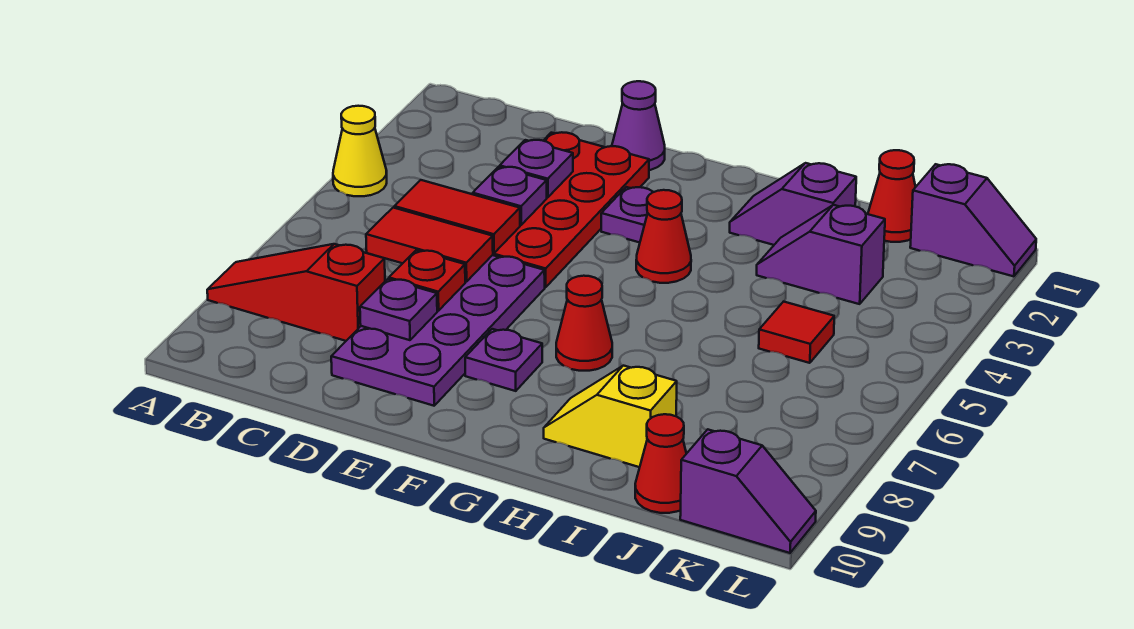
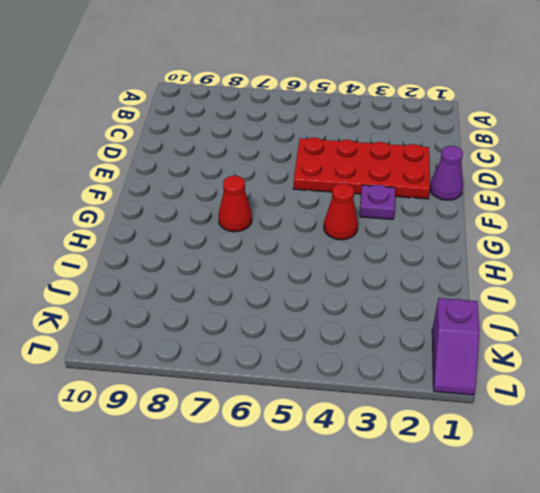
none -> yellow cone A4 level 1
none -> red slope A8:C8 level 1 top C
none -> purple plate D6:E9 level 1

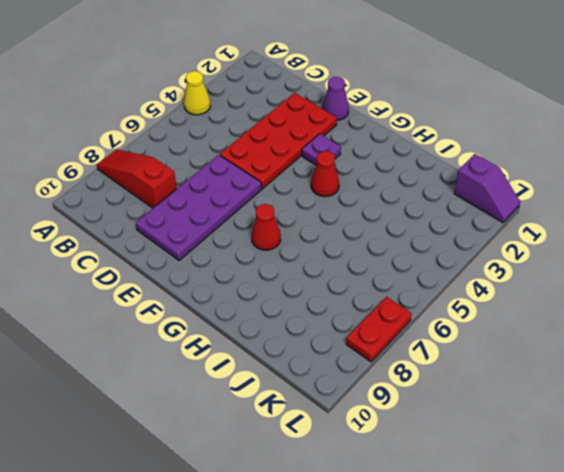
red plate L7:L8 level 1 -> none
none -> purple plate F8 level 1
none -> purple slope H2:I2 level 1 top I
none -> yellow slope H9:I9 level 1 top I

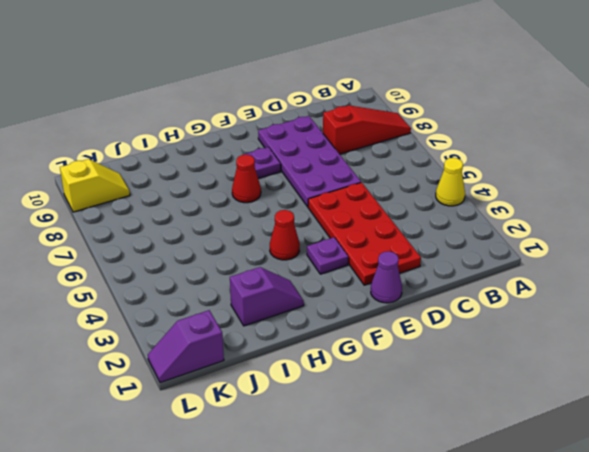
yellow slope K9:L9 level 1 top L -> yellow slope H9:I9 level 1 top I
none -> purple slope I3:J3 level 1 top J
none -> red cone J1 level 1
none -> red tile J5 level 1

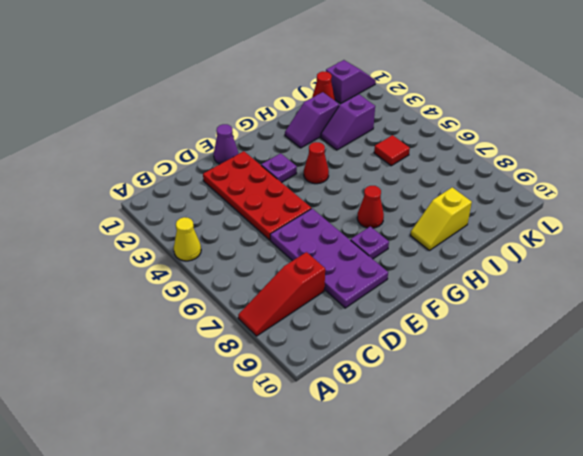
none -> red cone J10 level 1
none -> purple slope K10:L10 level 1 top K
none -> red tile C5:D5 level 2

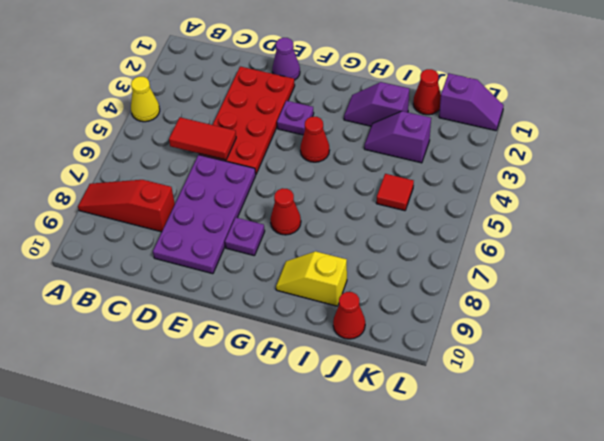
none -> purple slope K10:L10 level 1 top K
none -> red tile C6:D6 level 2
none -> purple plate D3 level 2

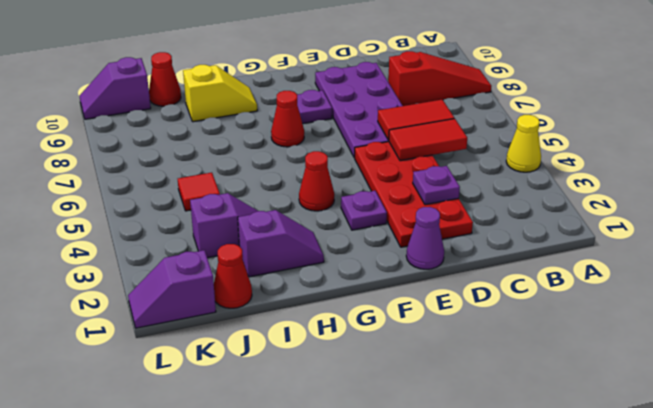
none -> purple plate D4 level 2
none -> red plate D7 level 2
none -> purple plate D8 level 2

